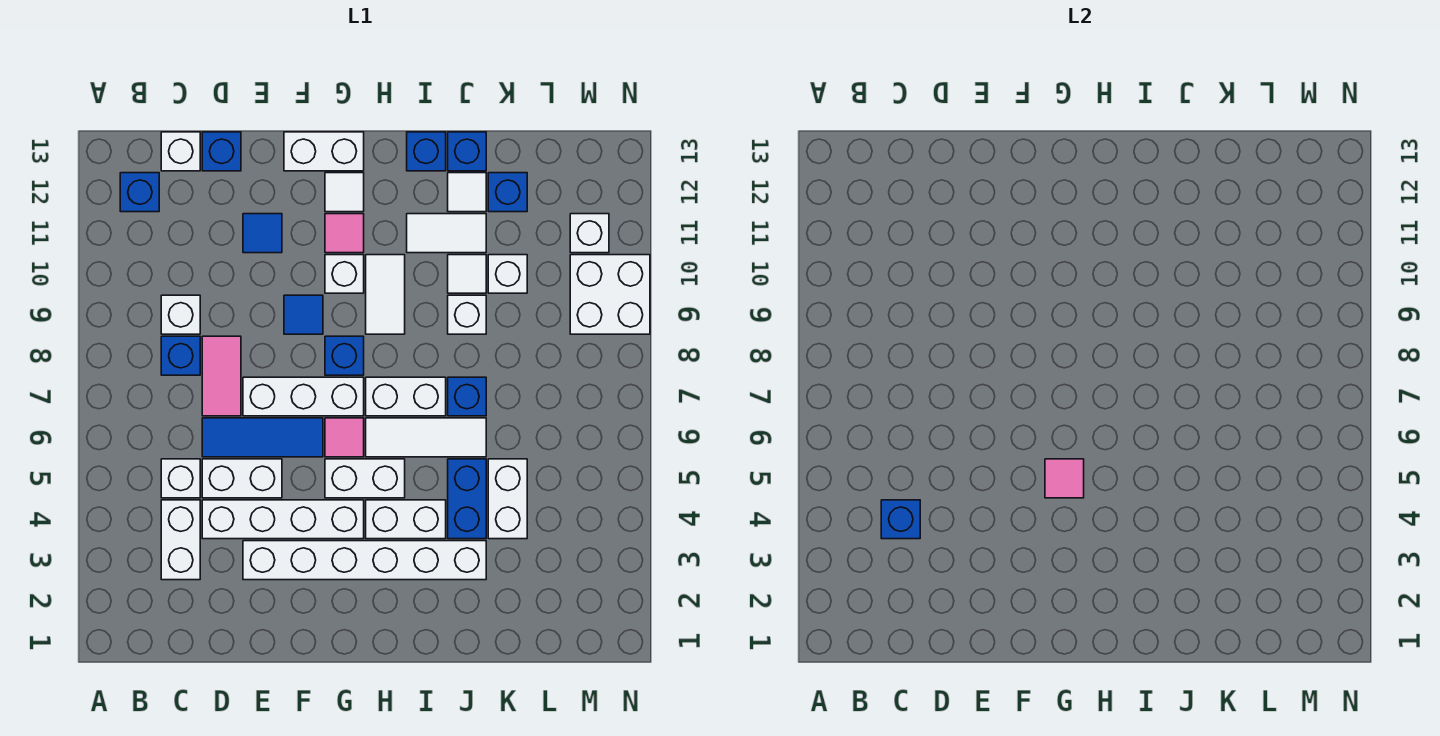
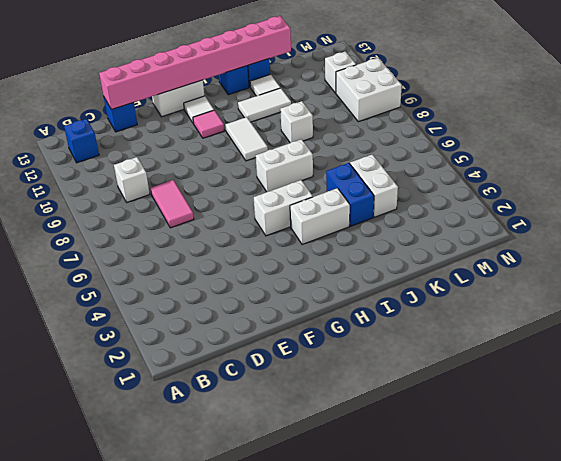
pink brick D13:K13 level 2 -> none
none -> white brick C3:C4 level 1
none -> white brick C5 level 1
none -> blue brick C8 level 1
none -> white brick C13 level 1

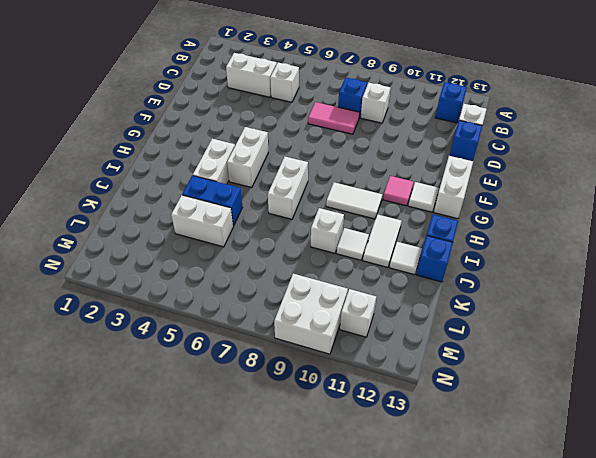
none -> white brick D4:G4 level 1
none -> white brick D5:E5 level 1
none -> blue tile D6:F6 level 1
none -> white brick E3:J3 level 1

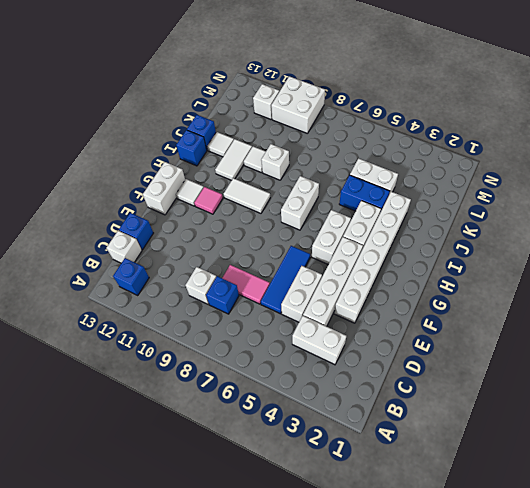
none -> white brick C5 level 1
none -> white brick E7:G7 level 1
none -> blue tile E11 level 1
none -> blue tile F9 level 1

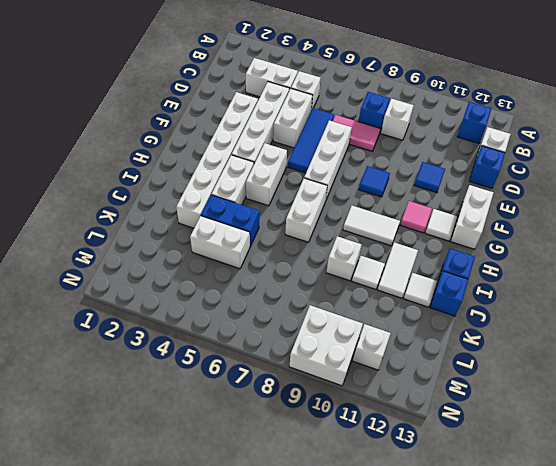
none -> pink tile G6 level 1
none -> blue brick G8 level 1
none -> white brick G10 level 1
none -> white tile H6:J6 level 1

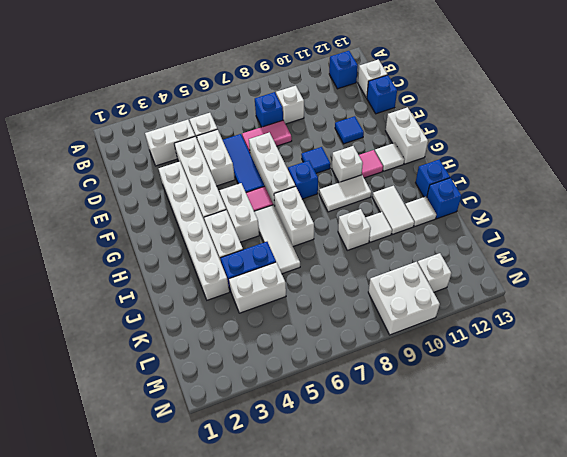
none -> blue brick J7 level 1
none -> white brick K10 level 1
none -> blue brick K12 level 1
none -> blue brick C4 level 2

